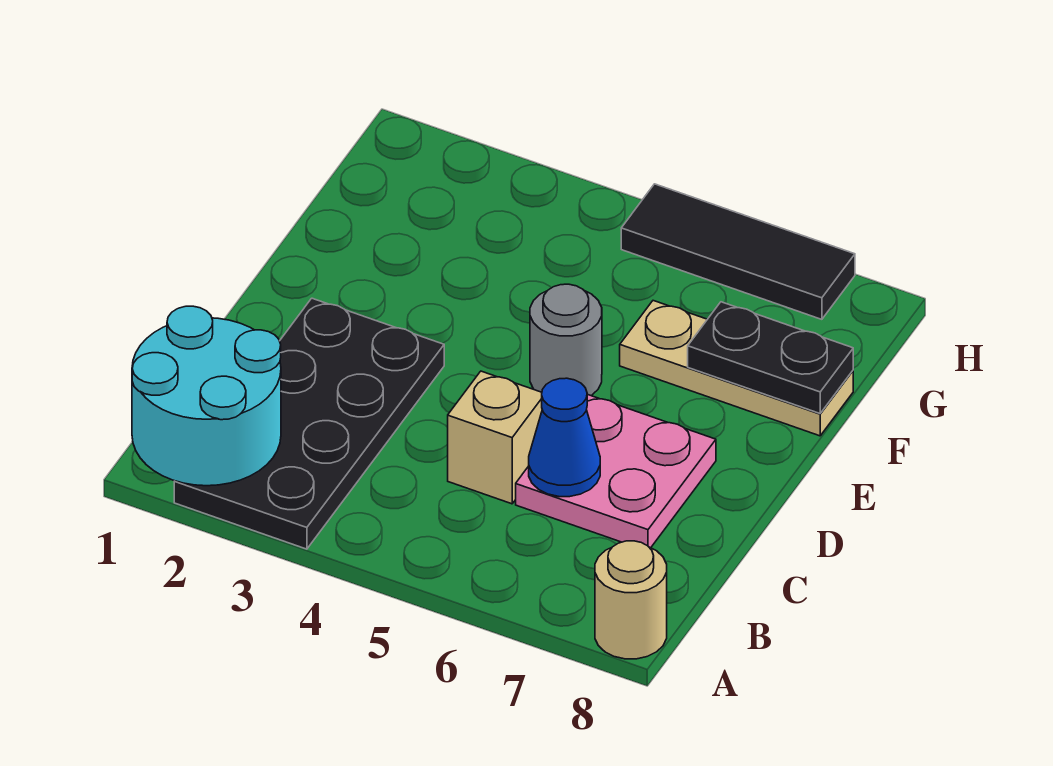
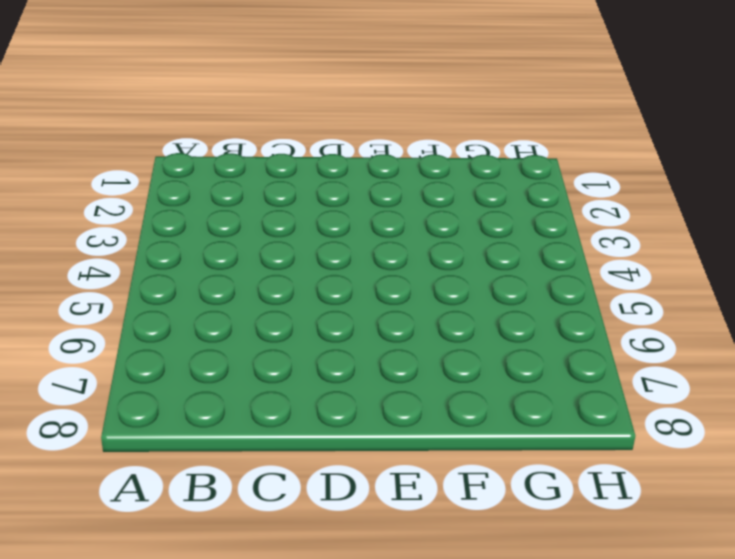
none -> black plate A2:D3 level 1
none -> tan round brick A8 level 1

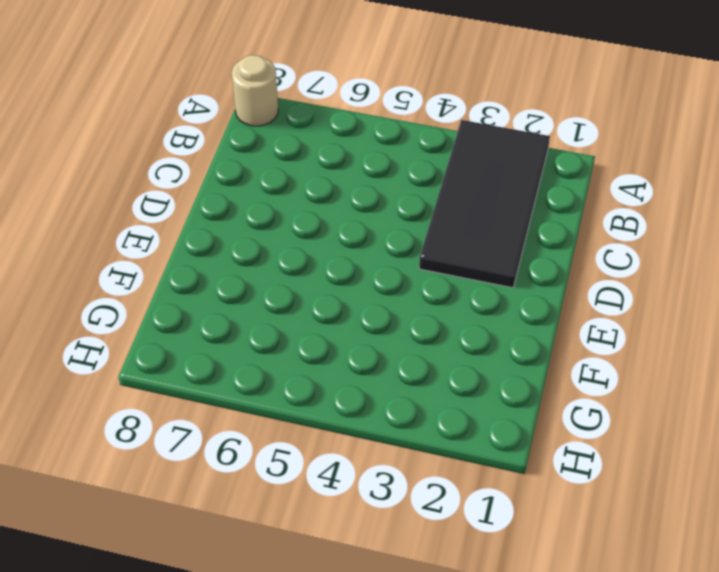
black tile A2:D3 level 1 -> black plate A2:D3 level 1
none -> tan brick C5 level 1
none -> pink plate C6:D7 level 1

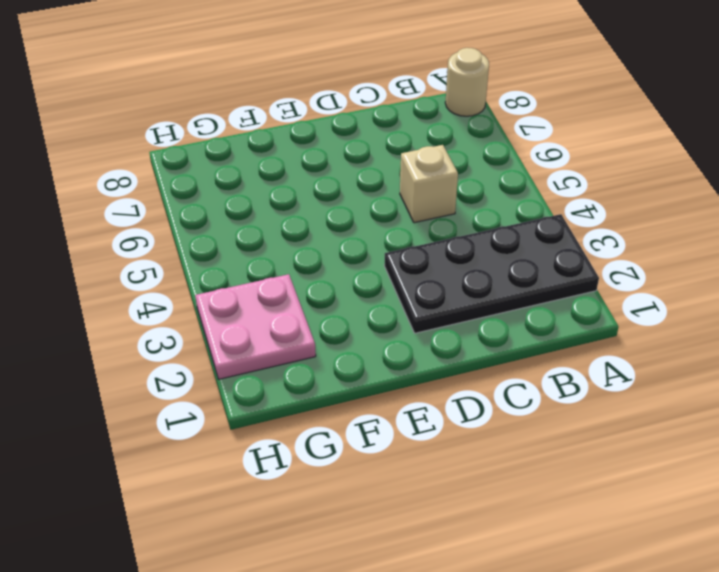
pink plate G2:H3 level 1 -> pink plate C6:D7 level 1
none -> grey round brick E5 level 1
none -> tan plate F6:F8 level 1

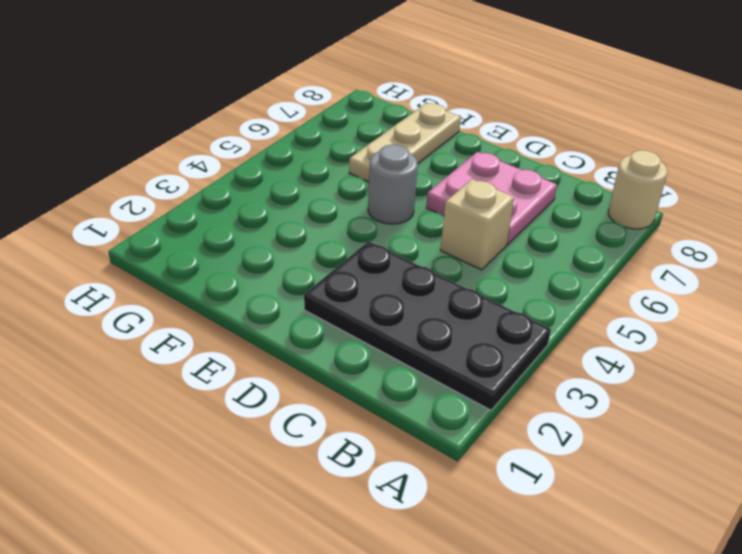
none -> black tile H5:H7 level 1
none -> cyan round brick A1:B2 level 2

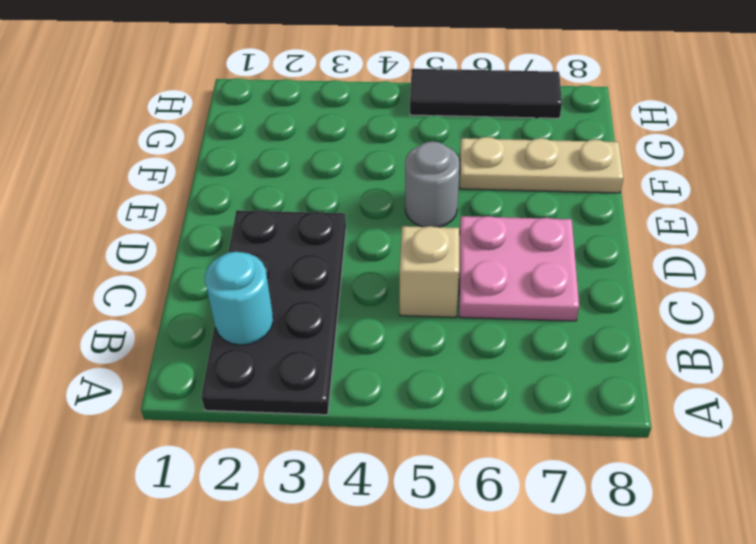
cyan round brick B2 level 2 -> cyan round brick A1:B2 level 2
none -> tan round brick A8 level 1
none -> blue cone C6 level 2

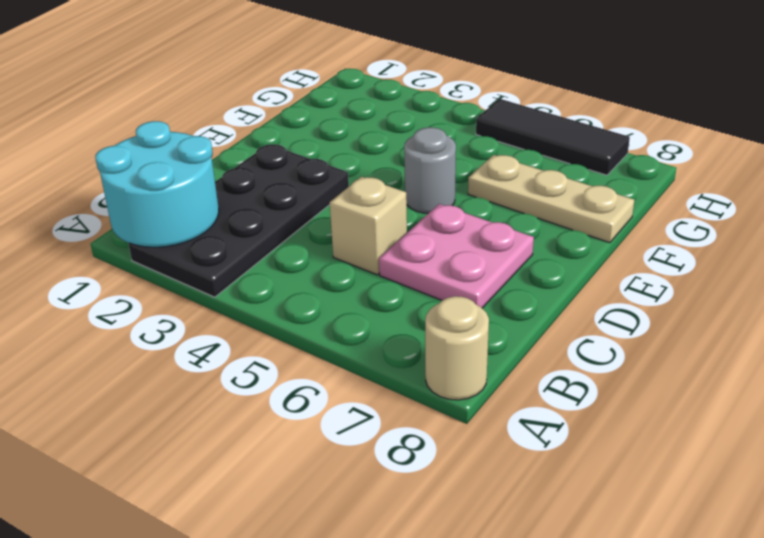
none -> blue cone C6 level 2
none -> black plate F7:F8 level 2

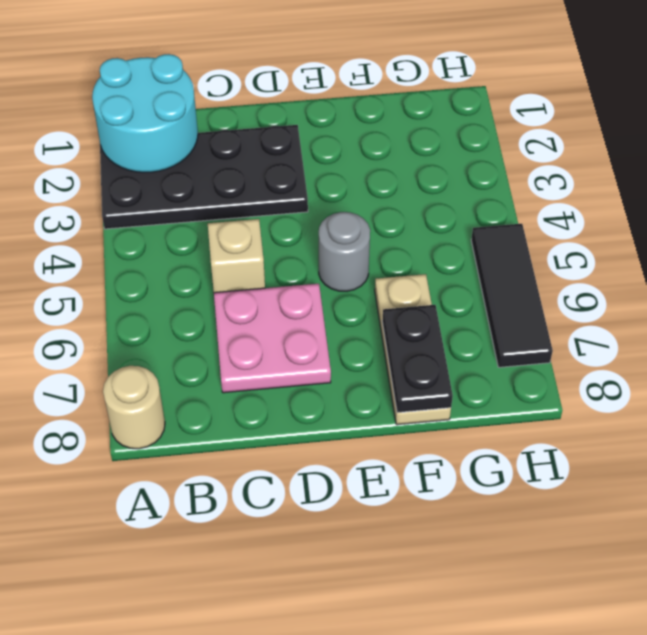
none -> blue cone C6 level 2

